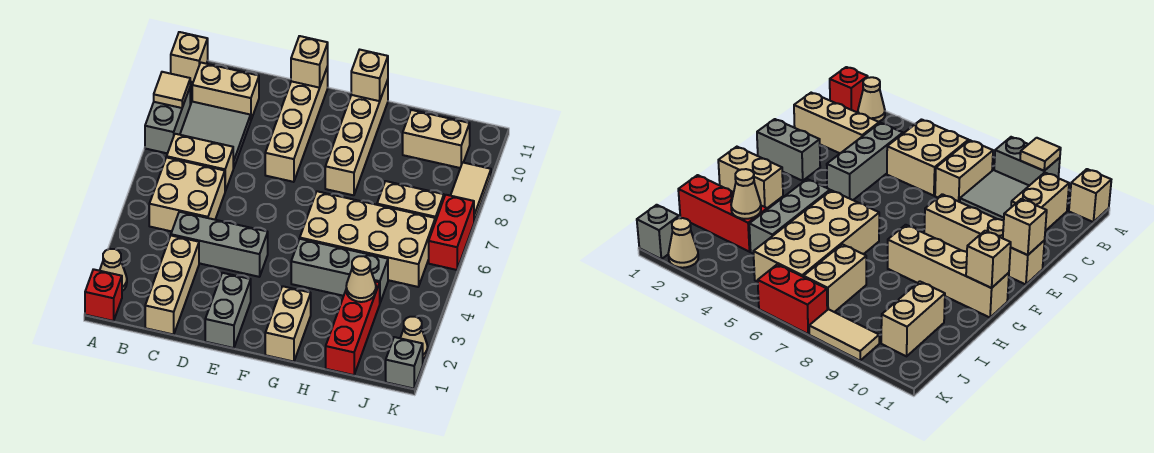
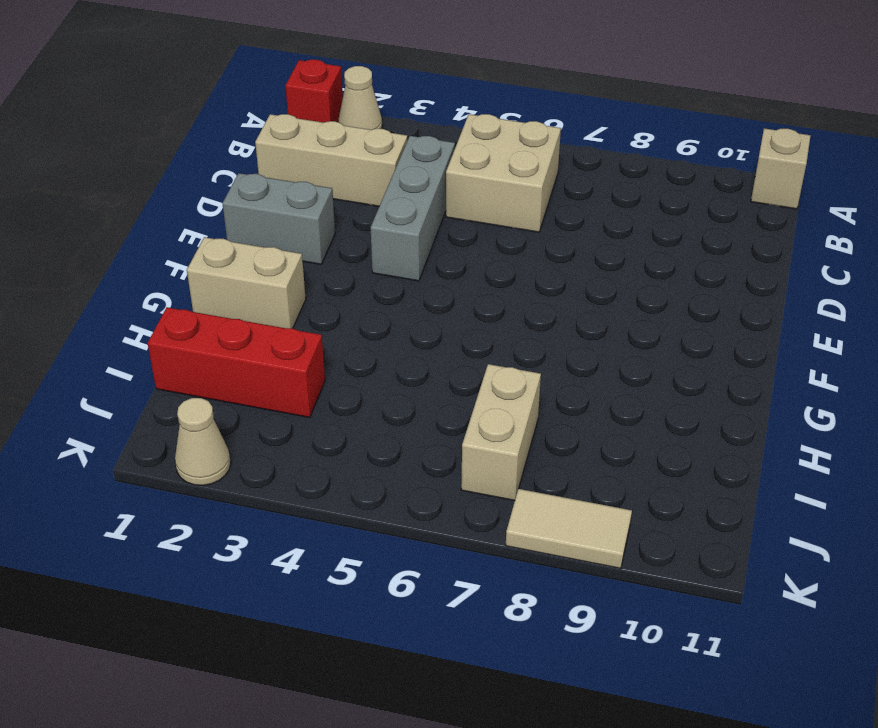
none -> grey brick A8:A9 level 1
none -> tan brick B7:C7 level 1
none -> grey tile B8:C9 level 1

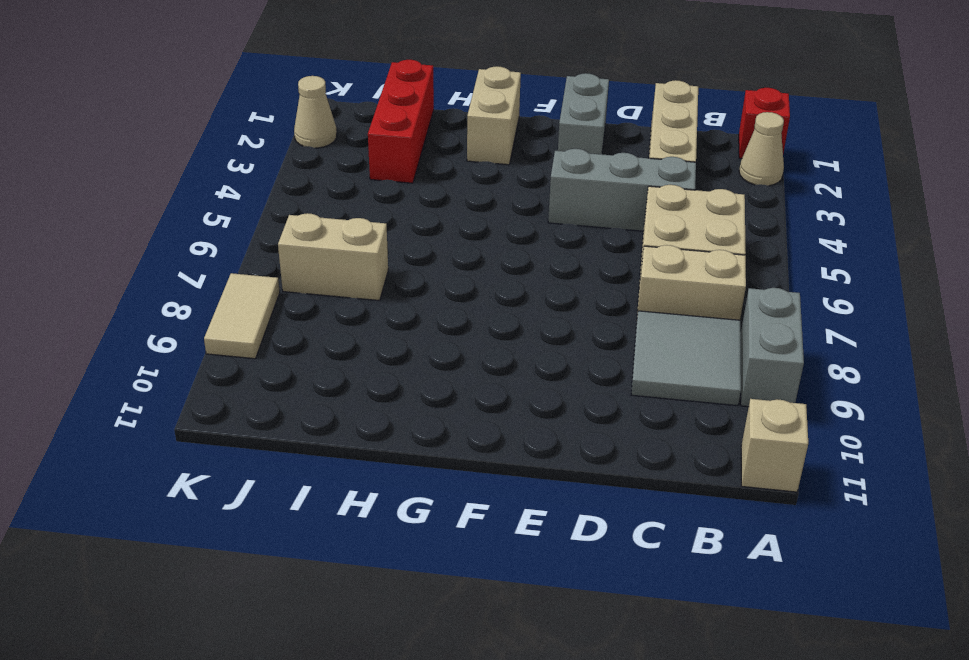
none -> tan brick B10:C10 level 1
none -> tan brick E8:E11 level 1
none -> grey brick G4:I4 level 1

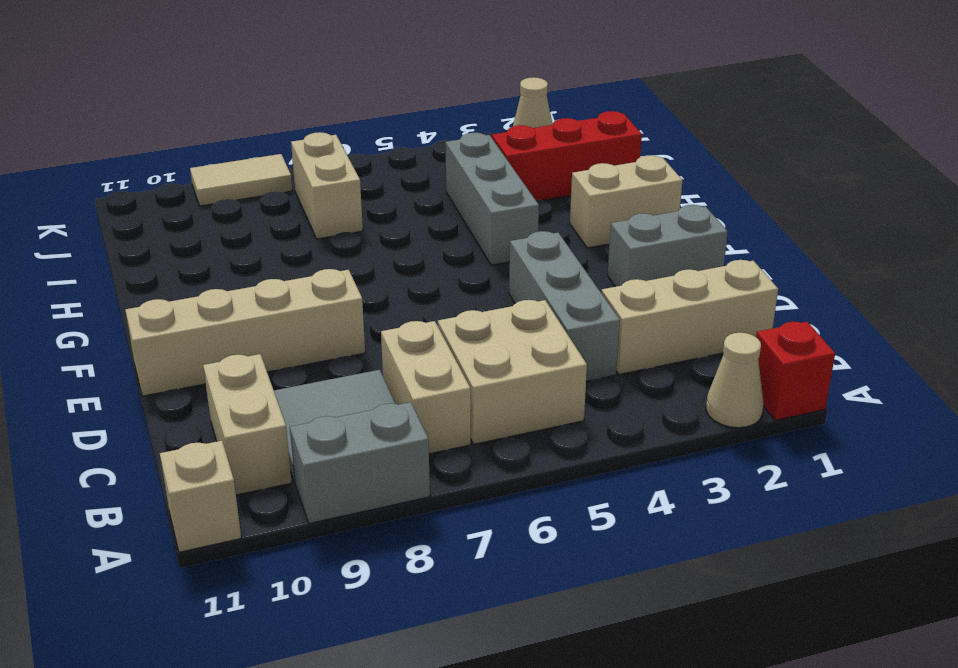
none -> tan brick G5:J6 level 1
none -> tan brick G8:G11 level 1
none -> tan brick I10:J10 level 1

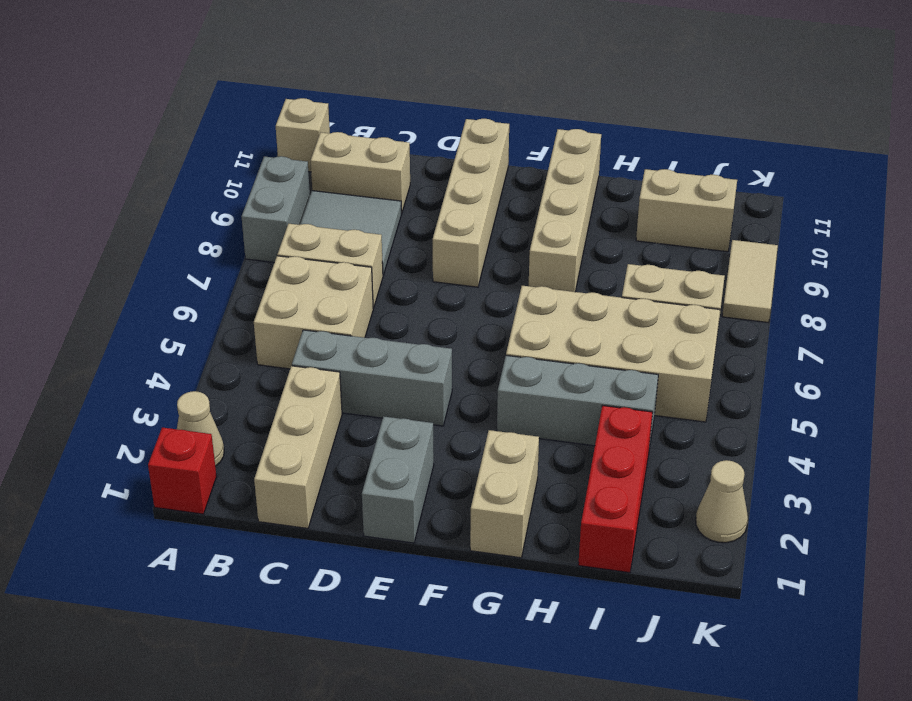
none -> grey brick K1 level 1
none -> red brick K6:K7 level 1
none -> tan tile A9 level 2

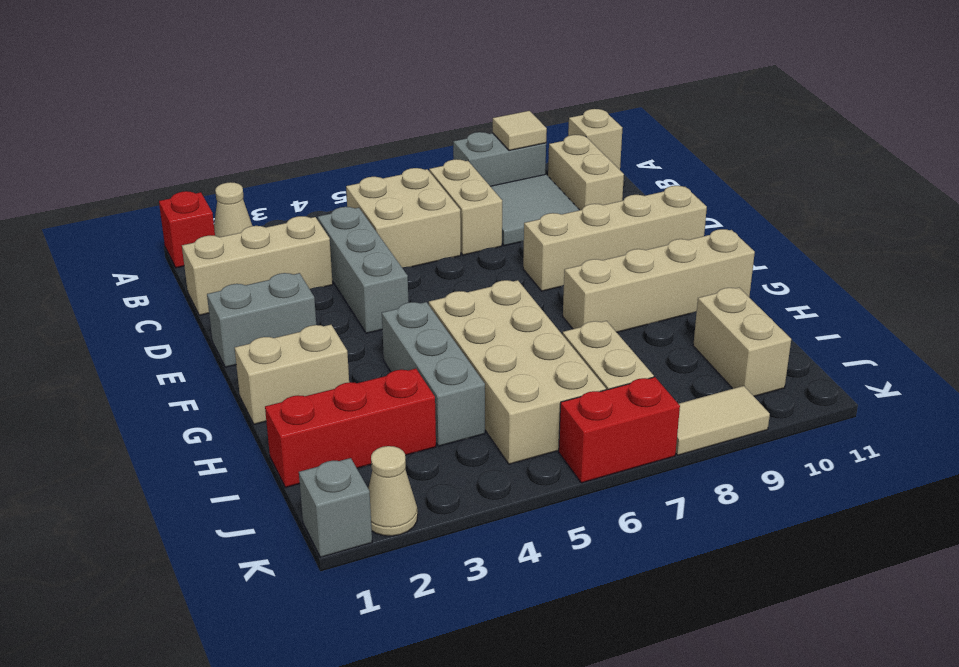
none -> tan brick E11 level 2
none -> tan brick G11 level 2
none -> tan cone I3 level 2

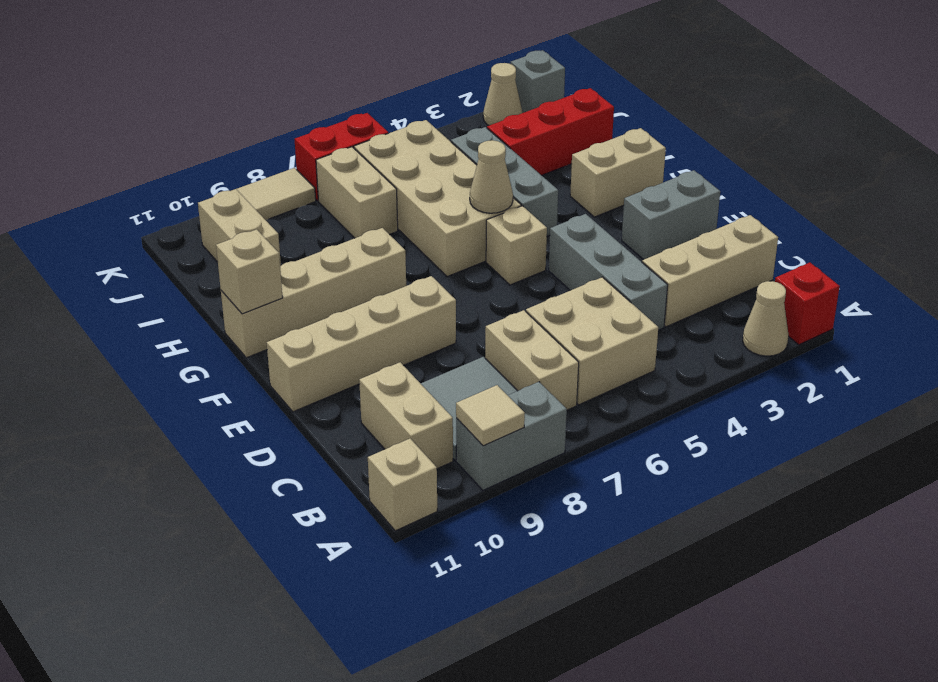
tan brick F5 level 1 -> tan brick E11 level 2
tan cone G5 level 2 -> tan cone I3 level 2

